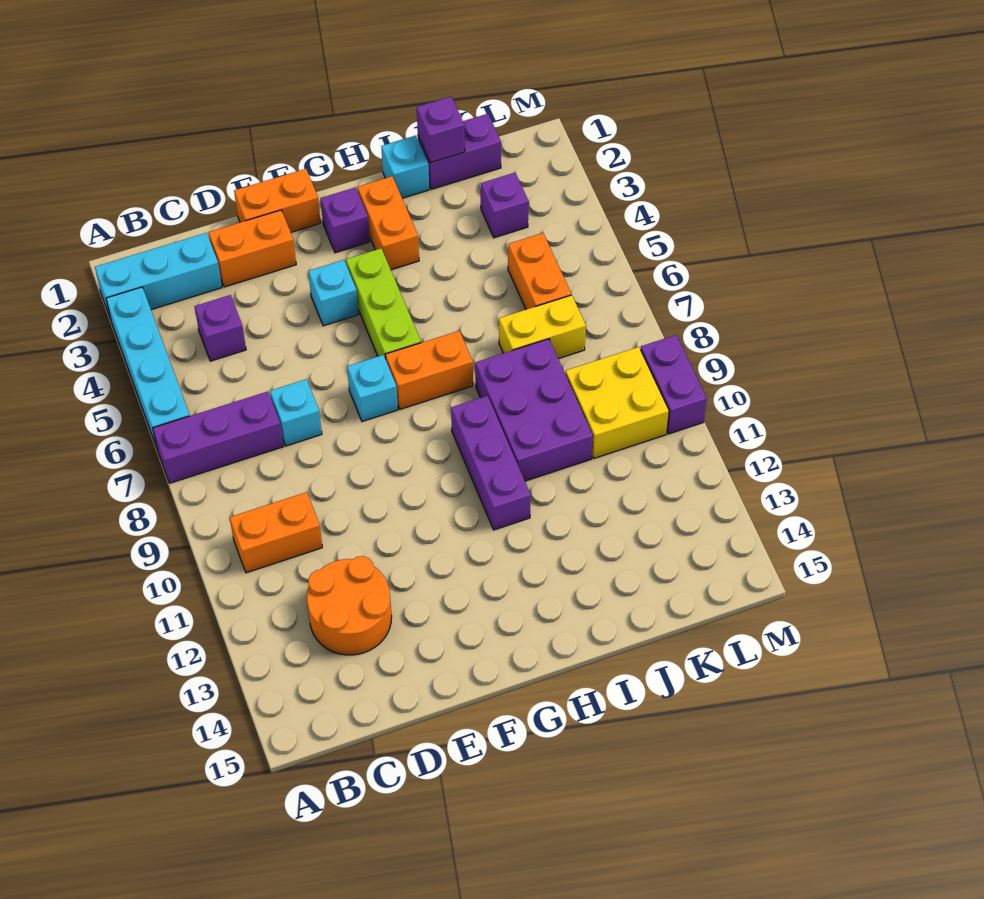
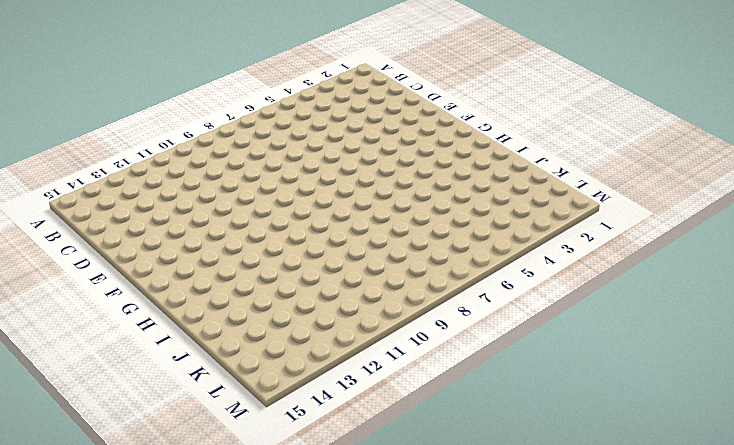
none -> cyan brick A2:C2 level 1
none -> cyan brick A3:A6 level 1
none -> purple brick A7:C7 level 1

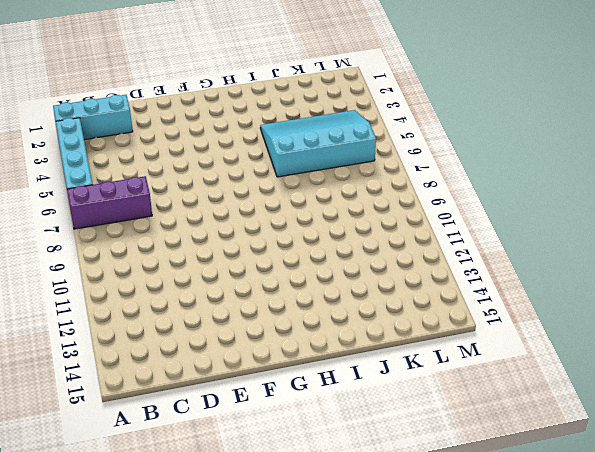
cyan slope I4:L6 level 1 top 6 -> orange brick K5:K6 level 1
none -> orange brick B10:C10 level 1
none -> purple brick C4 level 1
none -> orange round brick C12:D13 level 1

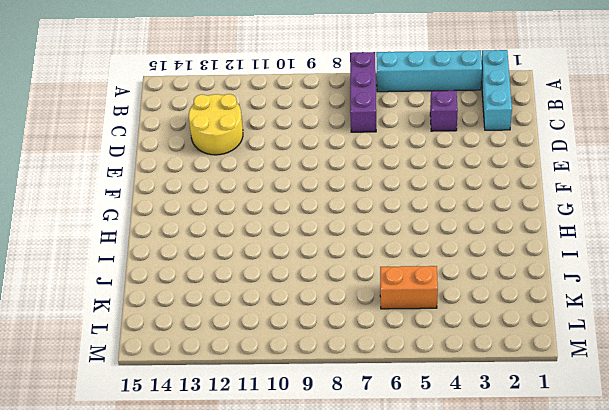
yellow round brick C12:D13 level 1 -> orange round brick C12:D13 level 1
none -> orange brick B10:C10 level 1
none -> orange brick D2:E2 level 1
none -> cyan brick D7 level 1

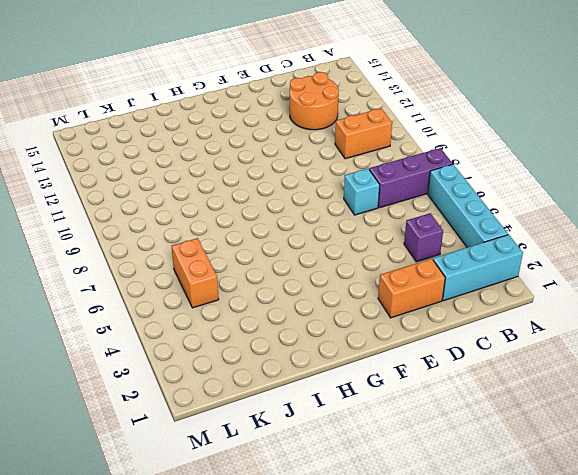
none -> orange brick E1:F1 level 1
none -> cyan brick F4 level 1
none -> cyan brick F7 level 1

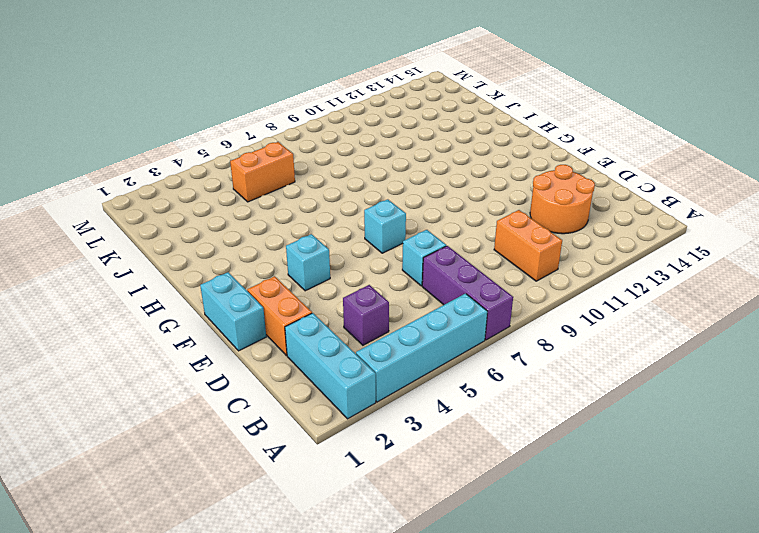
cyan brick E1:F1 level 1 -> orange brick E1:F1 level 1
none -> purple brick G2 level 1
none -> lime brick G4:G6 level 1
none -> orange brick G7:H7 level 1

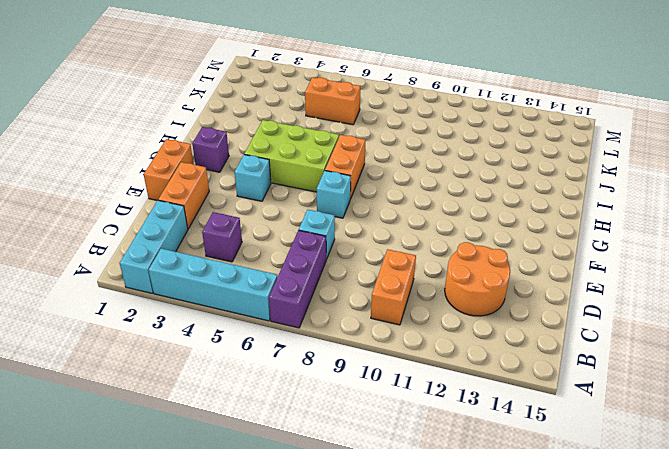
lime brick G4:H6 level 1 -> lime brick G4:G6 level 1
none -> orange brick H2:H3 level 1
none -> purple brick H9:H11 level 1
none -> cyan brick I1 level 1

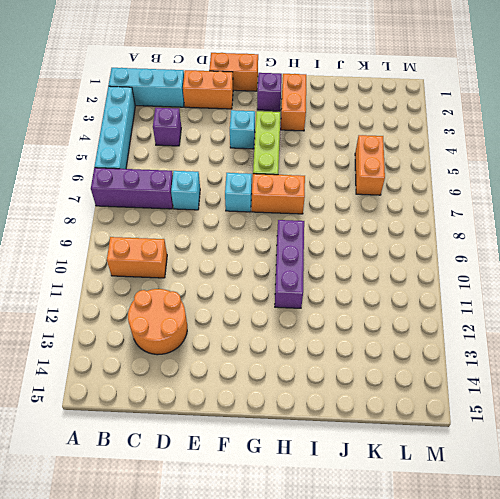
none -> cyan brick I1 level 1
none -> purple brick I8:J10 level 1
none -> purple brick J1:K1 level 1

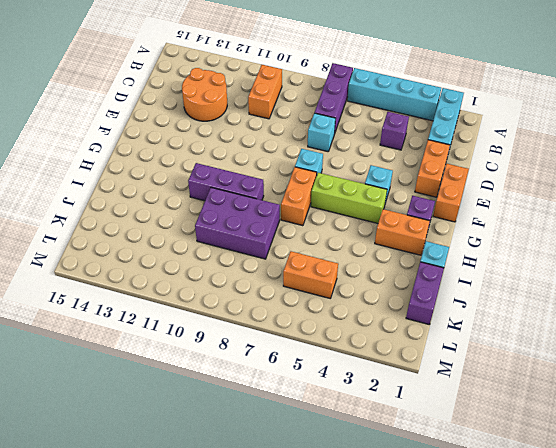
none -> yellow brick J7:K7 level 1
none -> purple brick K3 level 1
none -> yellow brick K9:L10 level 1

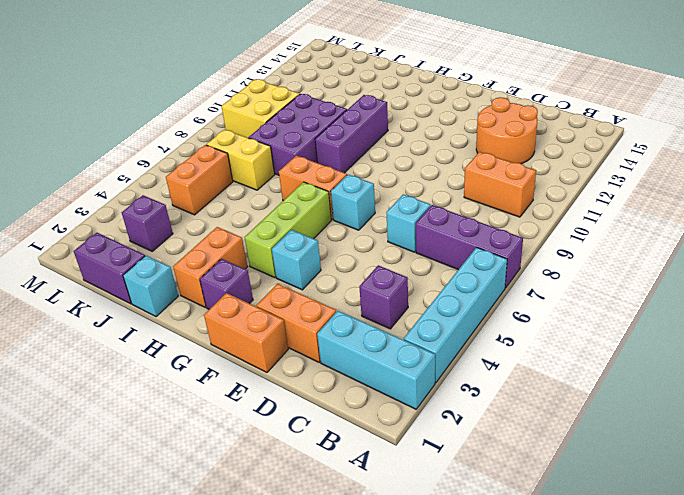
none -> purple brick M9:M10 level 1
none -> purple brick J1 level 2

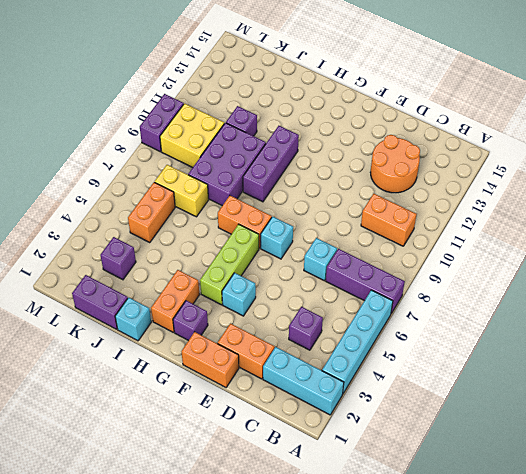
purple brick J11 level 1 -> purple brick J1 level 2

